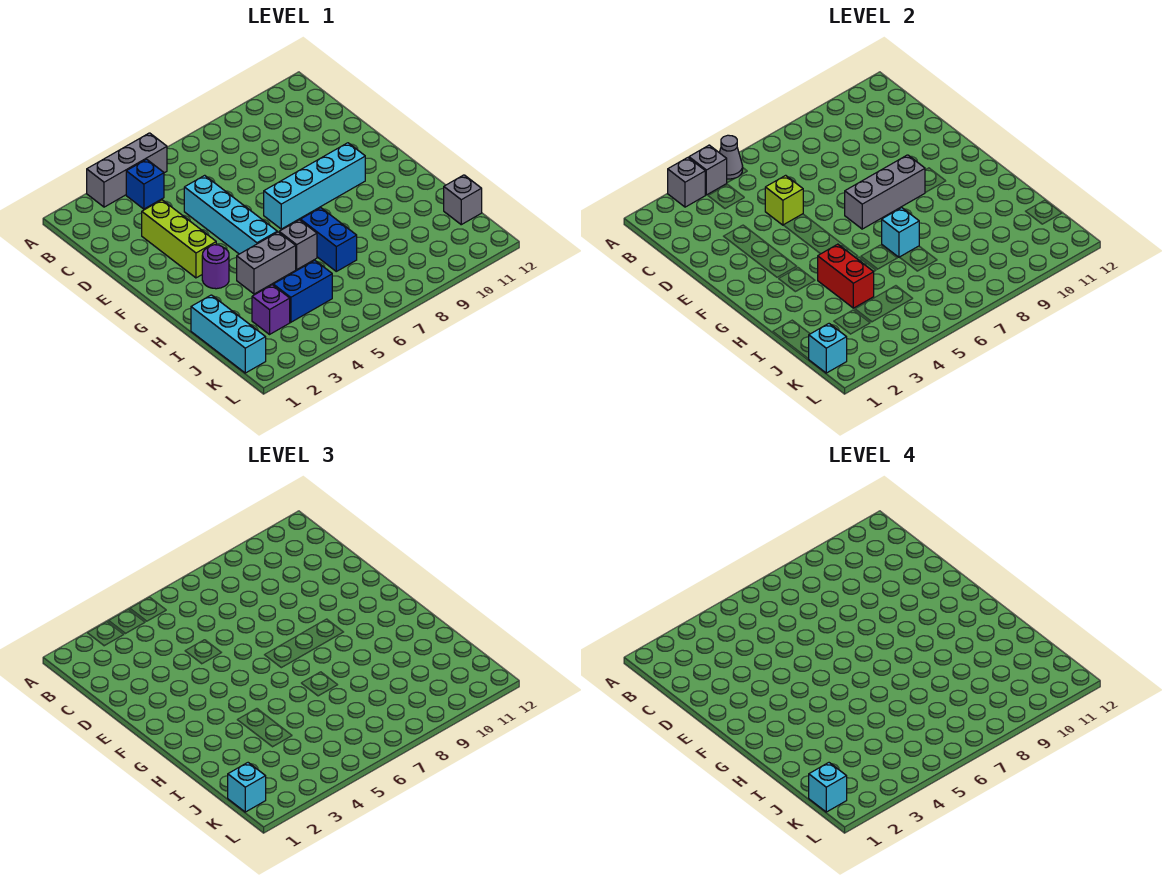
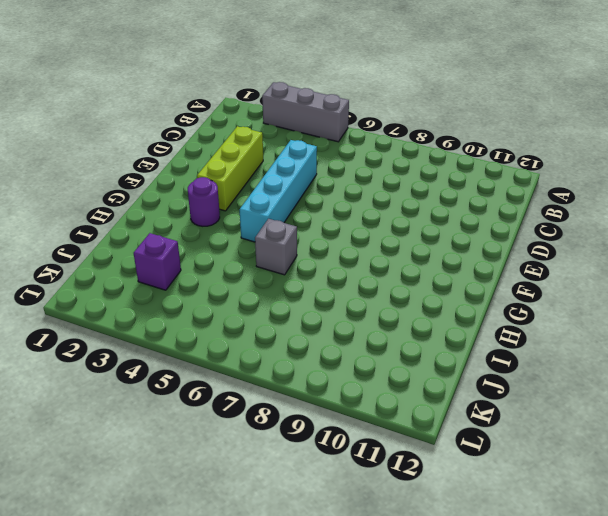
none -> blue brick B4 level 1
none -> cyan brick F7:F10 level 1
none -> grey brick H4:H5 level 1

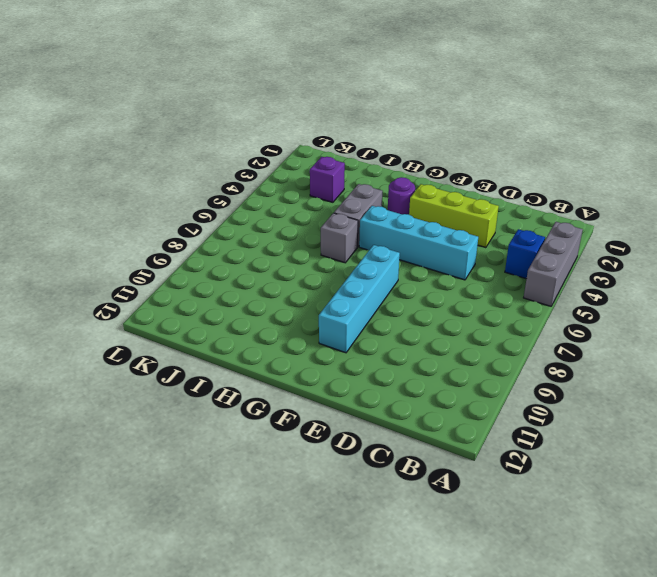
none -> blue brick H7:I7 level 1
none -> cyan brick I1:K1 level 1
none -> blue brick J4:J5 level 1

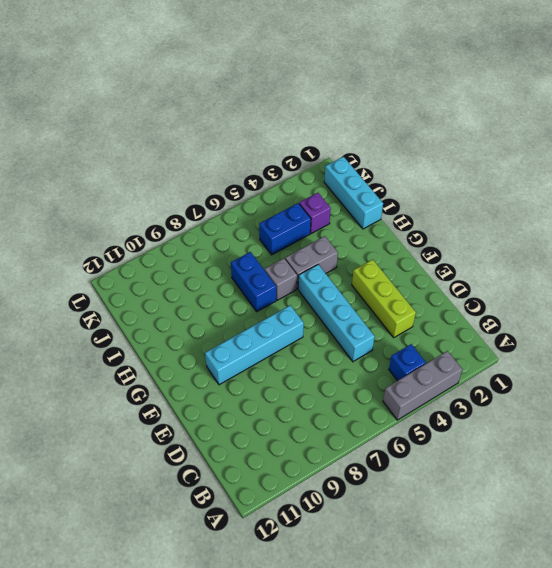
none -> purple round brick G3 level 1
none -> grey brick J12 level 1
none -> grey brick A3 level 2

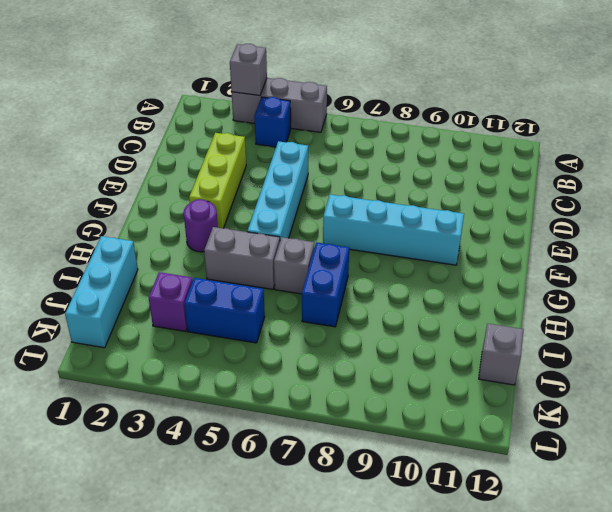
none -> grey brick A4 level 2
none -> grey cone A5 level 2
none -> lime brick D5 level 2

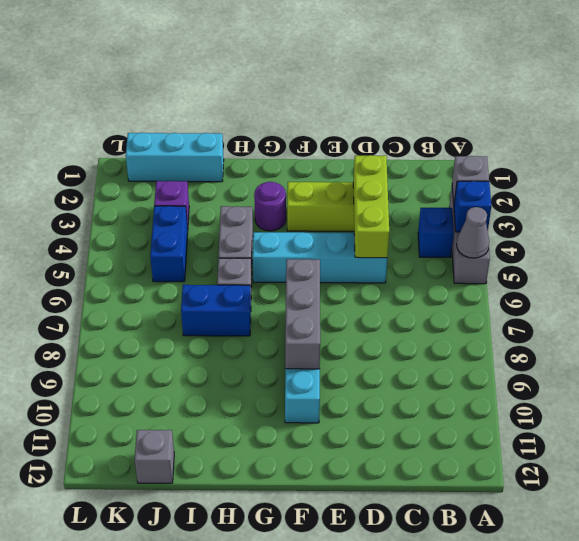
blue brick A4 level 2 -> grey brick A4 level 2
lime brick D3:D5 level 2 -> lime brick D5 level 2
none -> red brick H4:I4 level 2
none -> cyan brick H7 level 2
none -> cyan brick K1 level 2

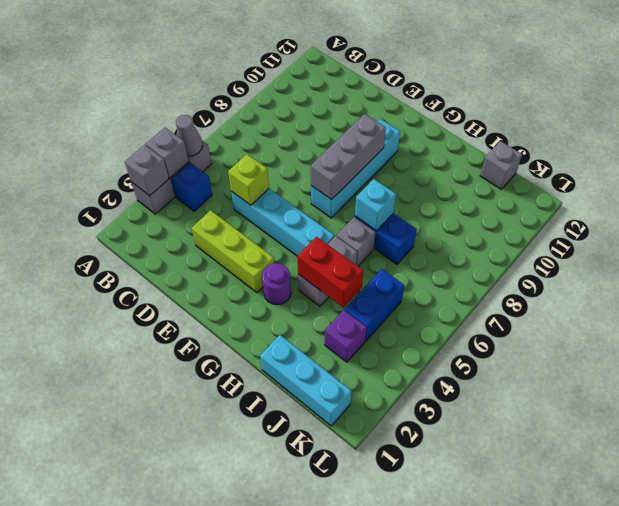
none -> cyan brick K1 level 2
none -> cyan brick K1 level 3
none -> cyan brick K1 level 4

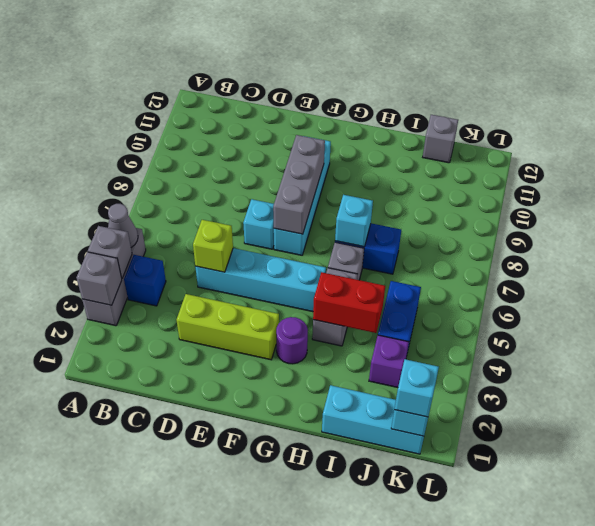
cyan brick E7 level 1 -> cyan brick K1 level 4

